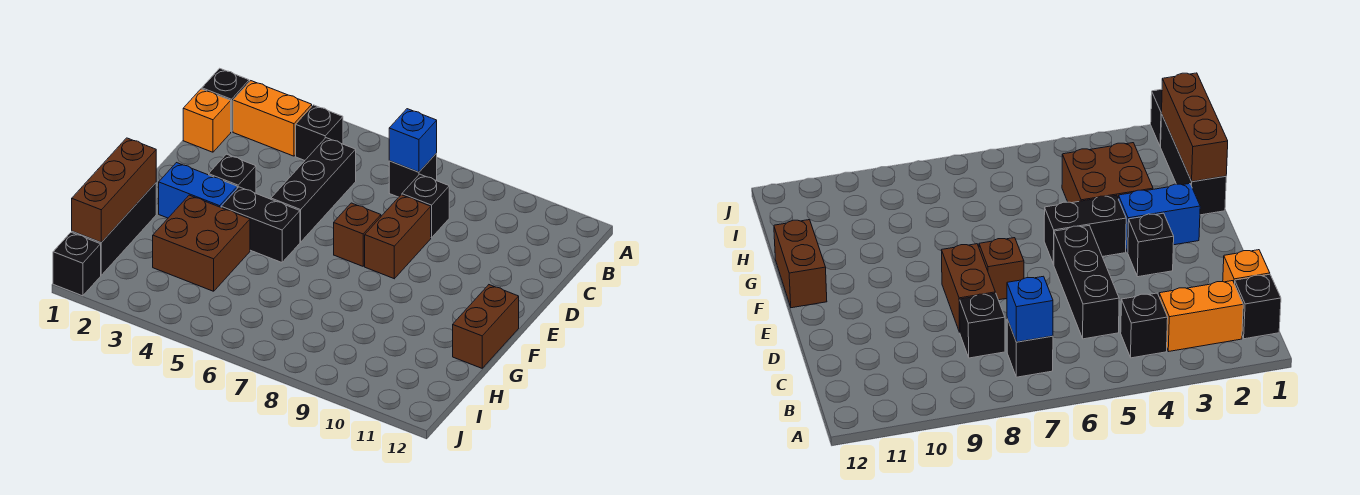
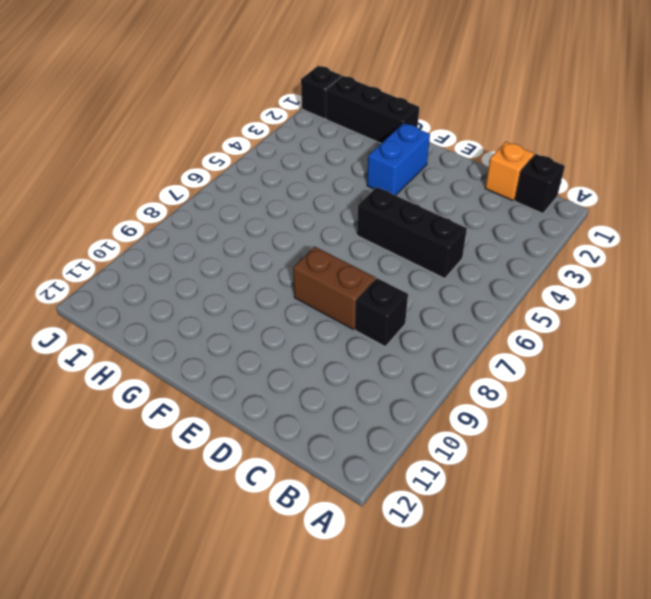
none -> orange brick B2:B3 level 1
none -> black brick B4 level 1
none -> black brick B7 level 1

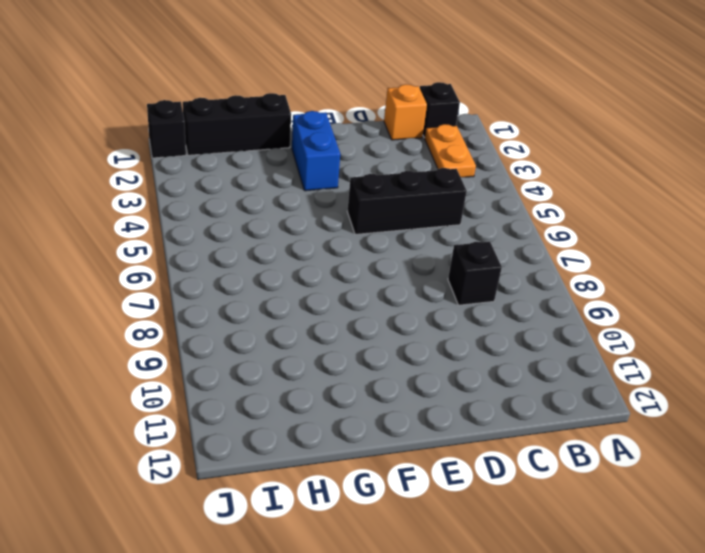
orange plate B2:B3 level 1 -> orange brick B2:B3 level 1
none -> black brick B4 level 1
none -> black brick B7 level 1
none -> brown brick D8:E8 level 1

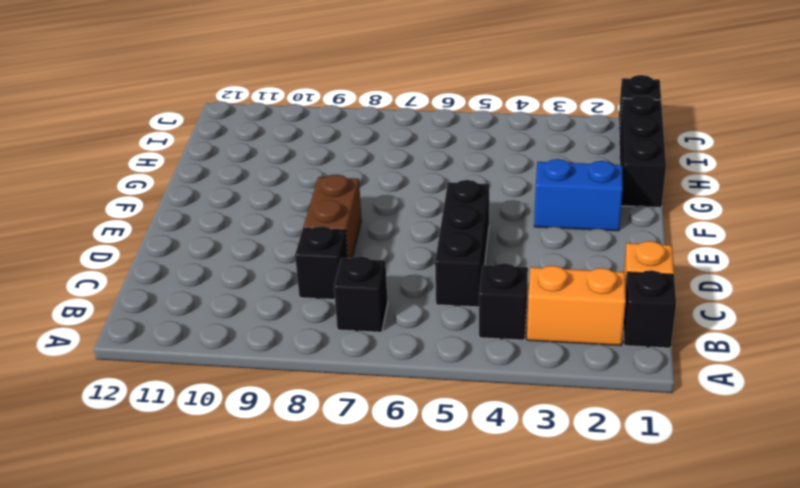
none -> black brick E3 level 1
none -> brown brick E7 level 1
none -> black brick F4:F5 level 1

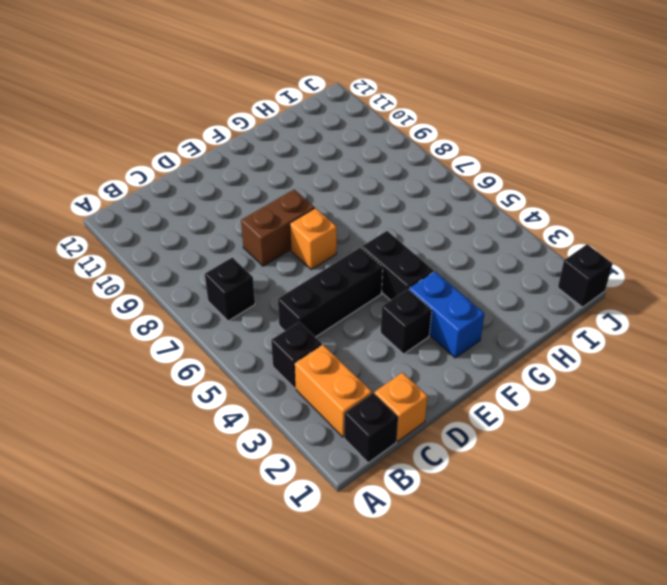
orange brick E7 level 1 -> brown brick E7 level 1
none -> black brick C8 level 1
none -> brown brick F12:G12 level 1
none -> black brick G1:I1 level 1

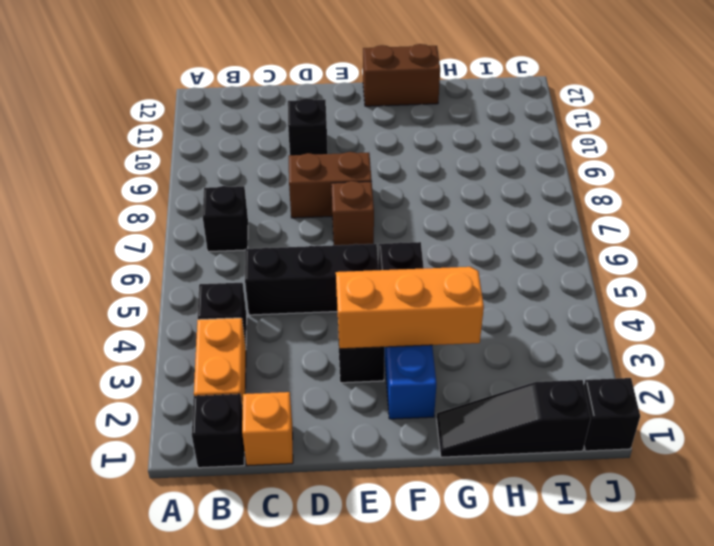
black brick D10 level 1 -> black brick C8 level 1
orange slope E3:G4 level 2 top 3 -> none
black slope G1:I1 level 1 top I -> black brick G1:I1 level 1
none -> brown brick G3:H4 level 1
none -> blue brick B7 level 2
none -> brown brick G1:I1 level 2

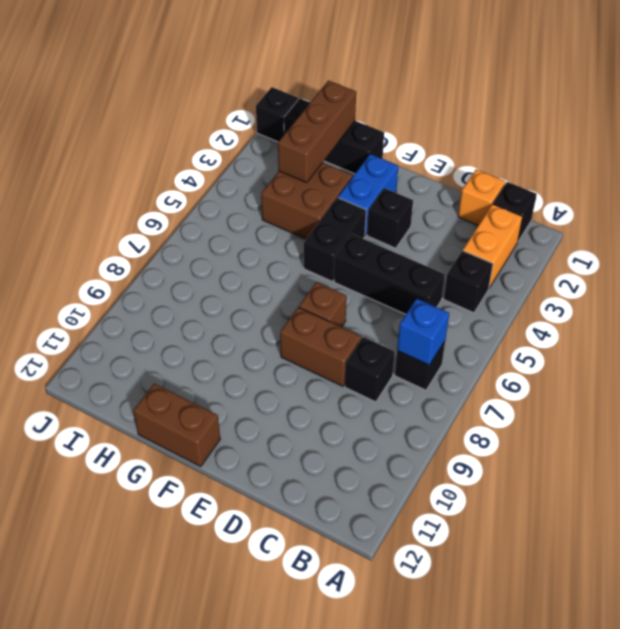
brown brick H1:H3 level 2 -> brown brick G1:I1 level 2

